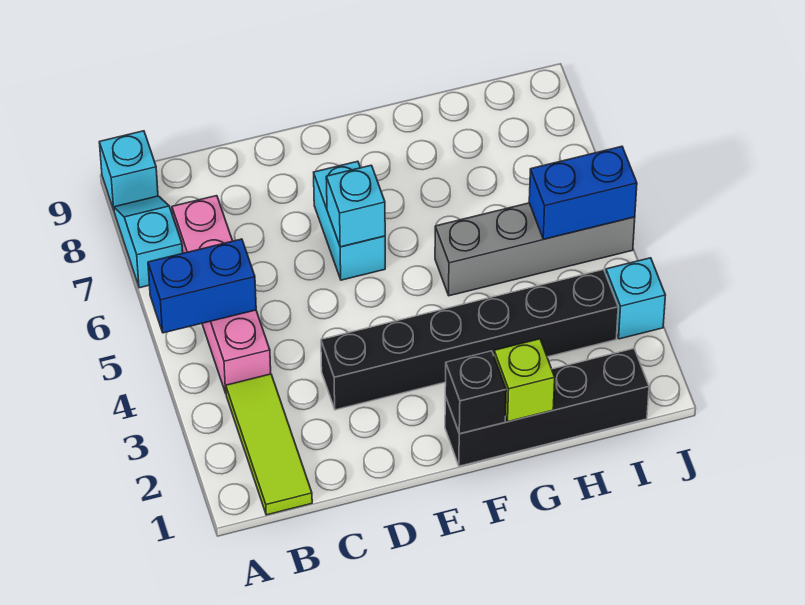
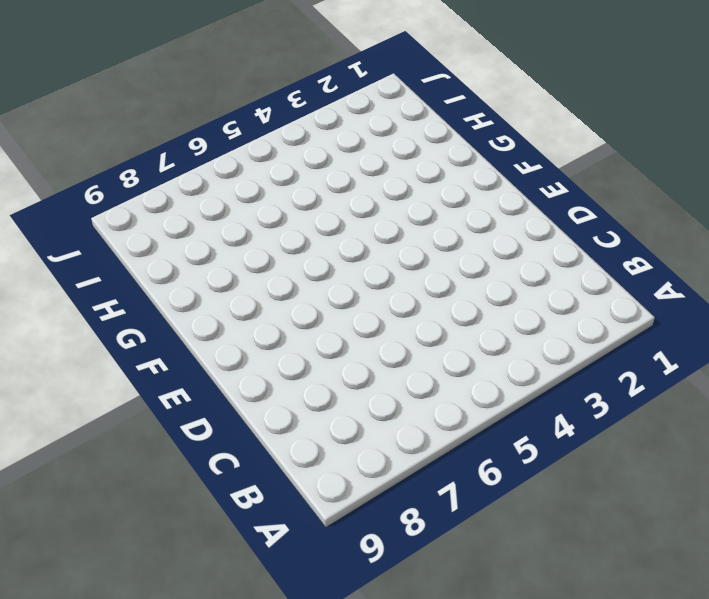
none -> cyan slope A7:A8 level 1 top 7
none -> cyan brick A9 level 1
none -> lime tile B1:B3 level 1

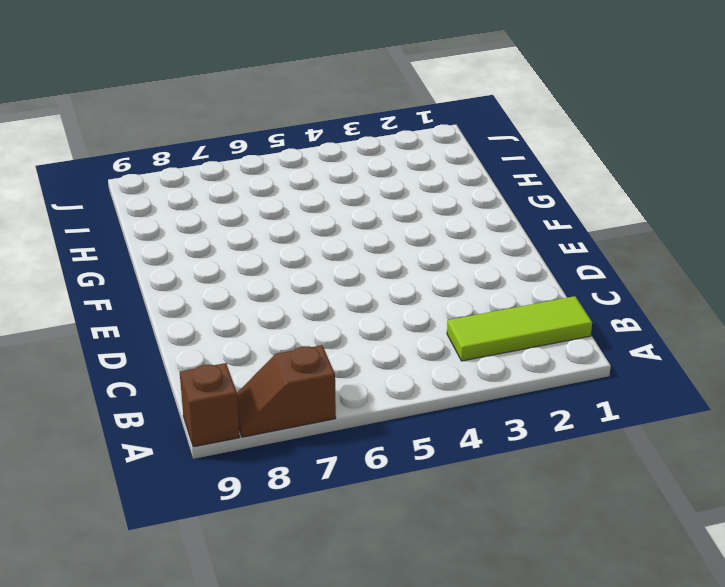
brown slope A7:A8 level 1 top 7 -> cyan slope A7:A8 level 1 top 7
brown brick A9 level 1 -> cyan brick A9 level 1
none -> pink brick B4:B7 level 1
none -> black brick D3:I3 level 1
none -> cyan brick E6:E7 level 1

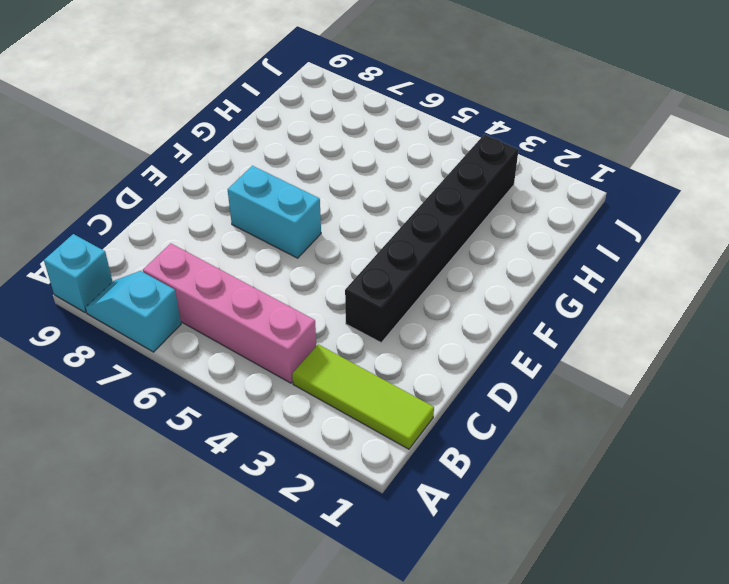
none -> black brick F1:I1 level 1
none -> grey brick G5:J5 level 1
none -> cyan brick J3 level 1

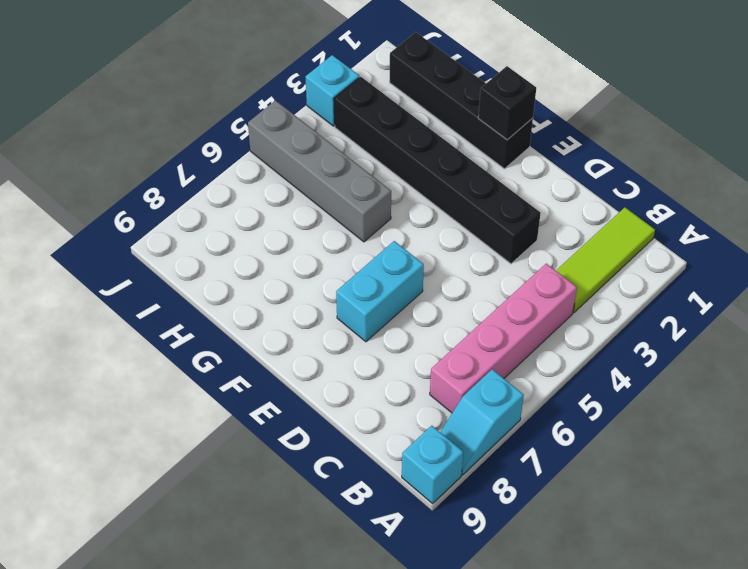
none -> blue brick A5:B5 level 2
none -> cyan brick E6 level 2
none -> lime brick G1 level 2

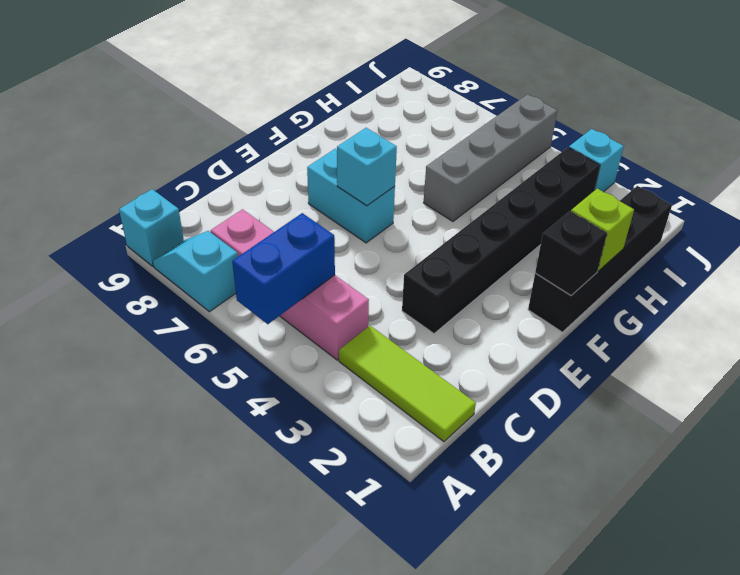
none -> blue brick I5:J5 level 2

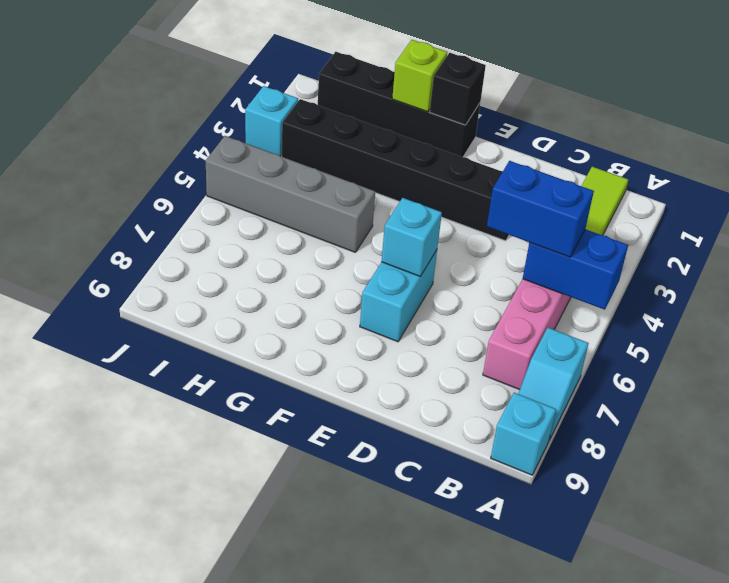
blue brick B5:C5 level 3 -> blue brick I5:J5 level 2

